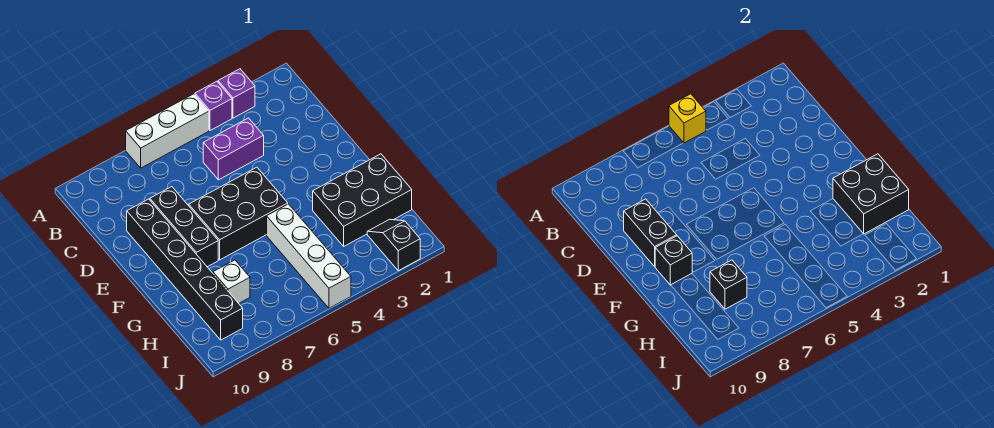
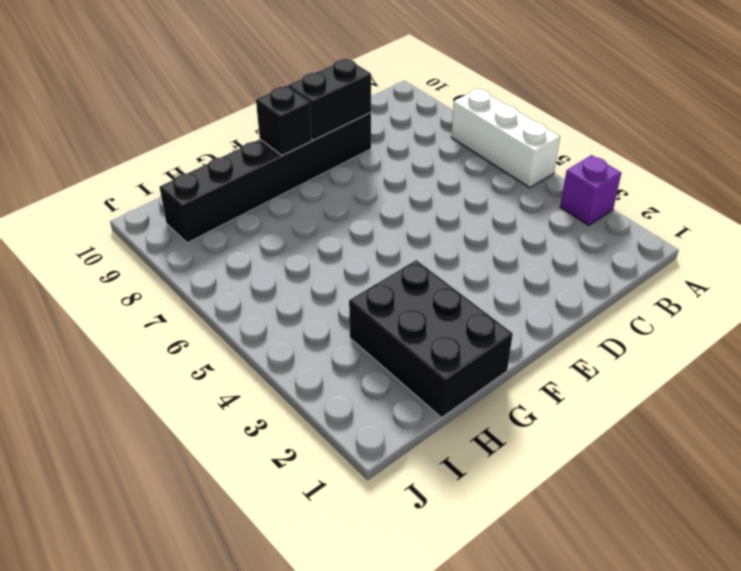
none -> purple brick A4 level 1
none -> purple brick C4:C5 level 1
none -> black brick D8:F8 level 1

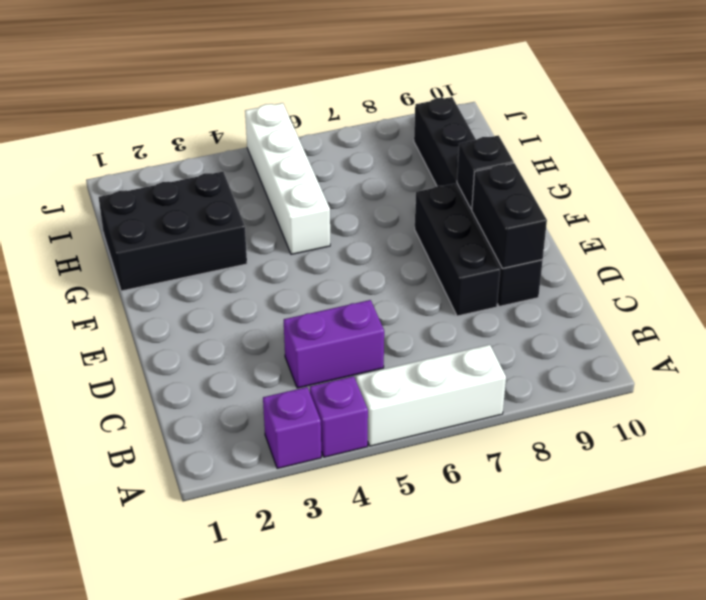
none -> black brick E5:F7 level 1
none -> white brick H8 level 1
none -> black slope I2:J2 level 1 top J

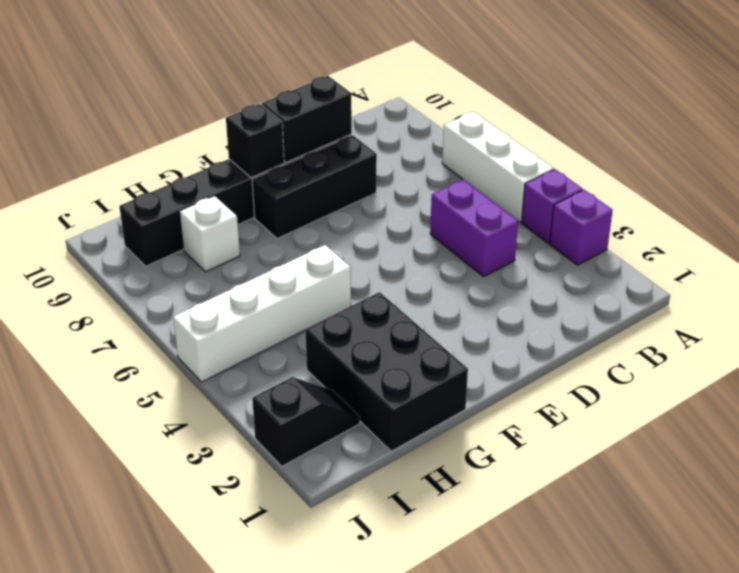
none -> black brick E5:F7 level 1
none -> yellow brick A5 level 2
none -> black brick G1:H2 level 2

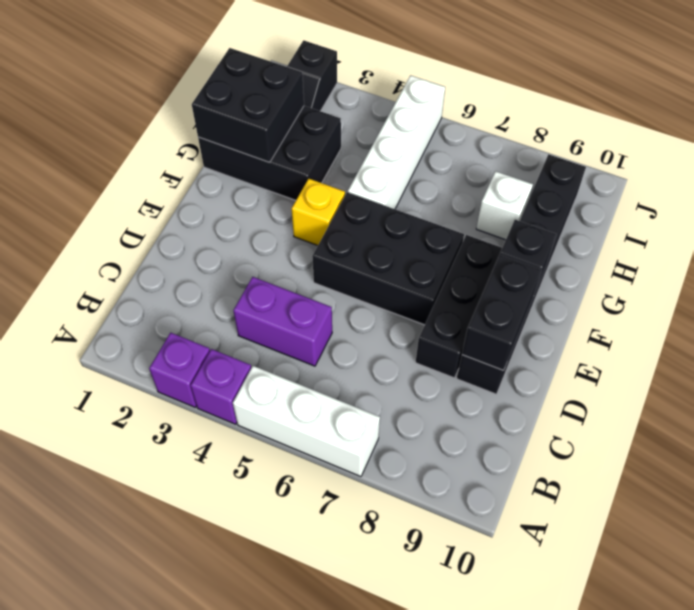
yellow brick F4 level 1 -> yellow brick A5 level 2
none -> black brick H8 level 2

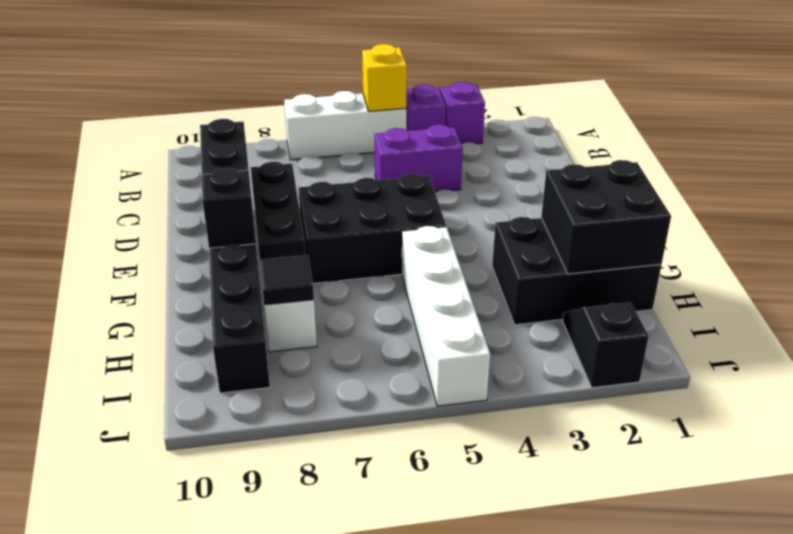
black tile H8 level 2 -> black brick H8 level 2

